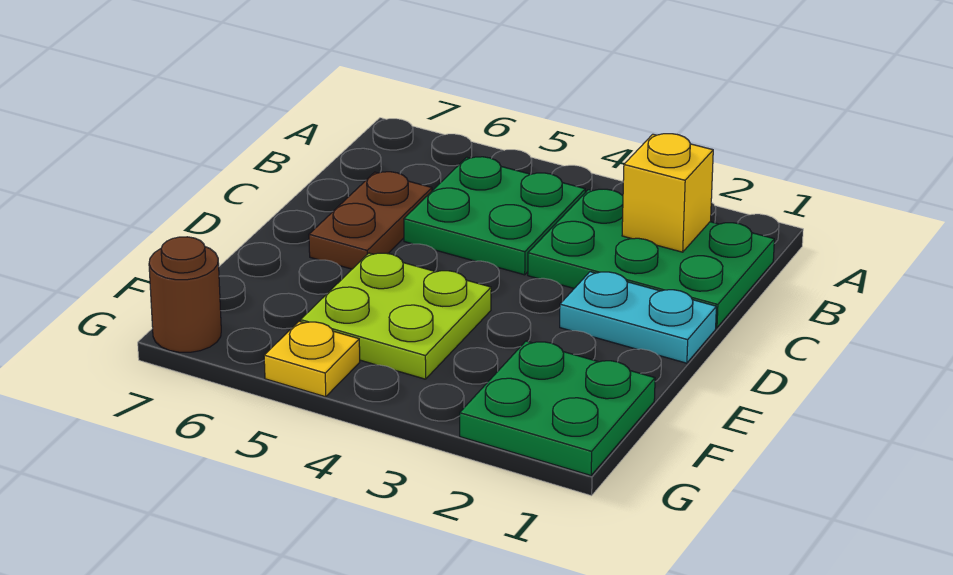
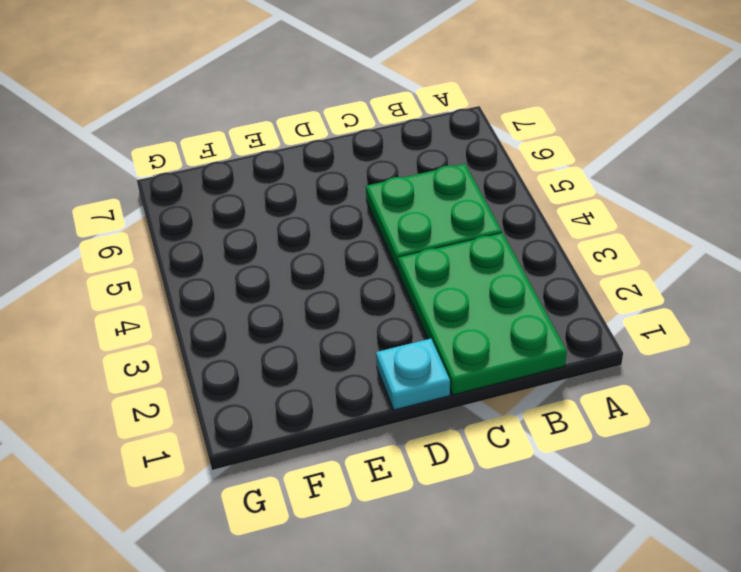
cyan plate D1 level 1 -> cyan plate D1:D2 level 1
none -> brown plate C6:D6 level 1
none -> lime plate E4:F5 level 1

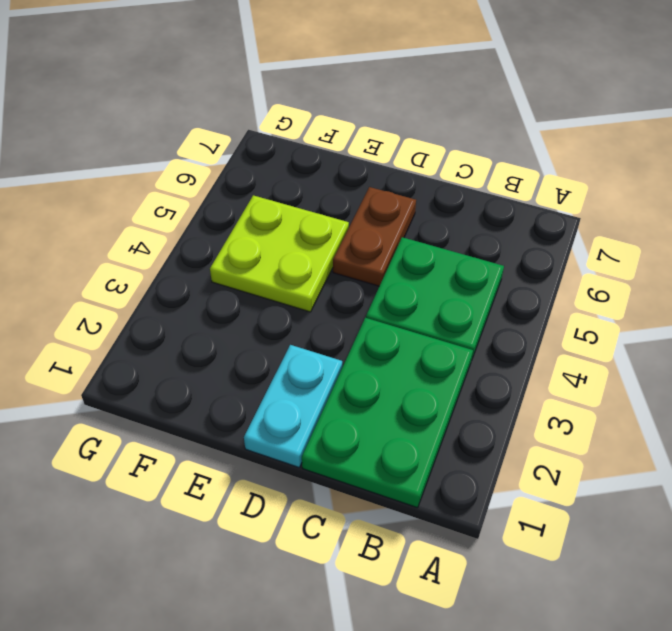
brown plate D5:D6 level 1 -> brown plate C6:D6 level 1
none -> green plate F1:G2 level 1
none -> yellow plate G5 level 1

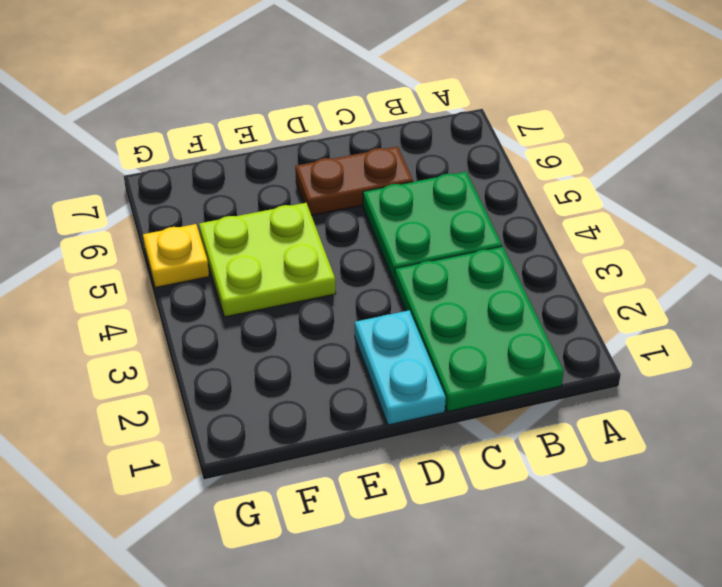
none -> green plate F1:G2 level 1
none -> brown round brick G7 level 1

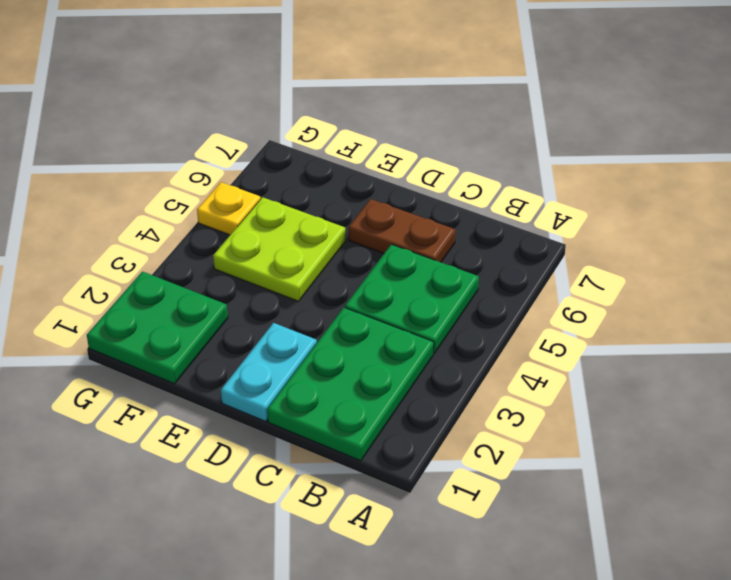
none -> brown round brick G7 level 1
none -> yellow brick B2 level 2

